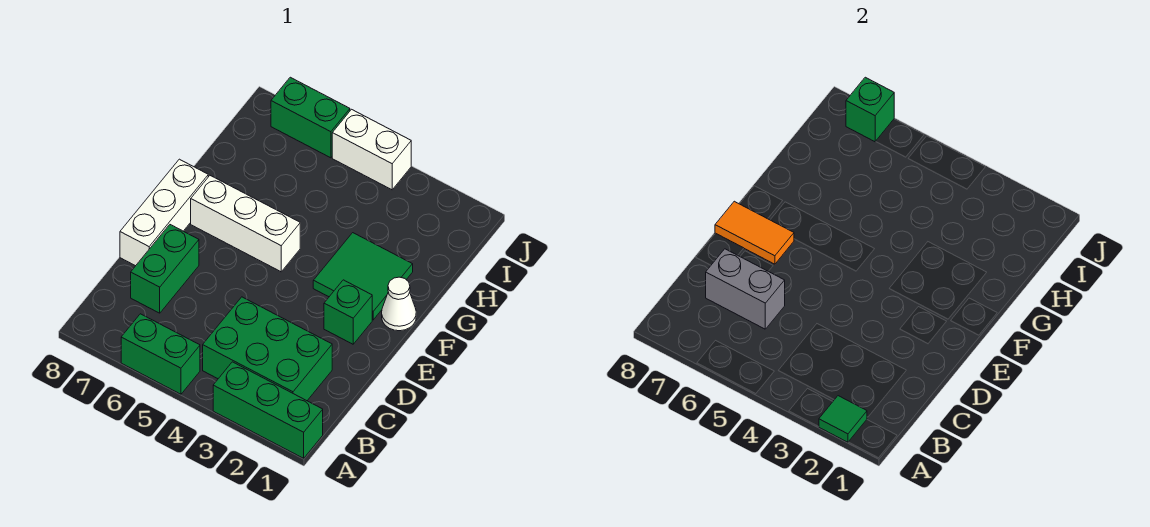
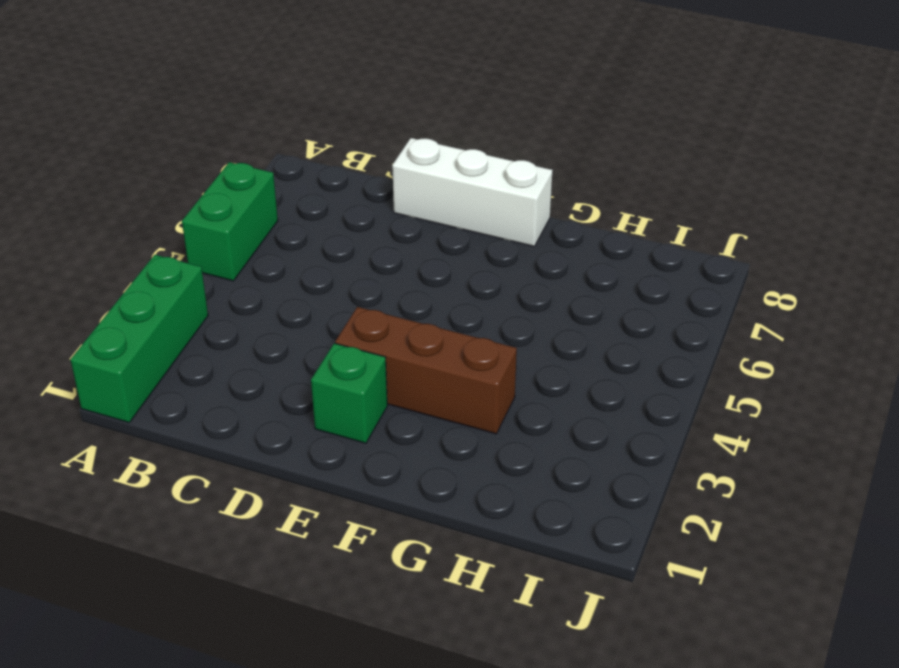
brown brick E3:G3 level 1 -> green tile F2:G3 level 1
none -> green brick B2:C4 level 1
none -> green brick C7:D7 level 1
none -> white cone F1 level 1

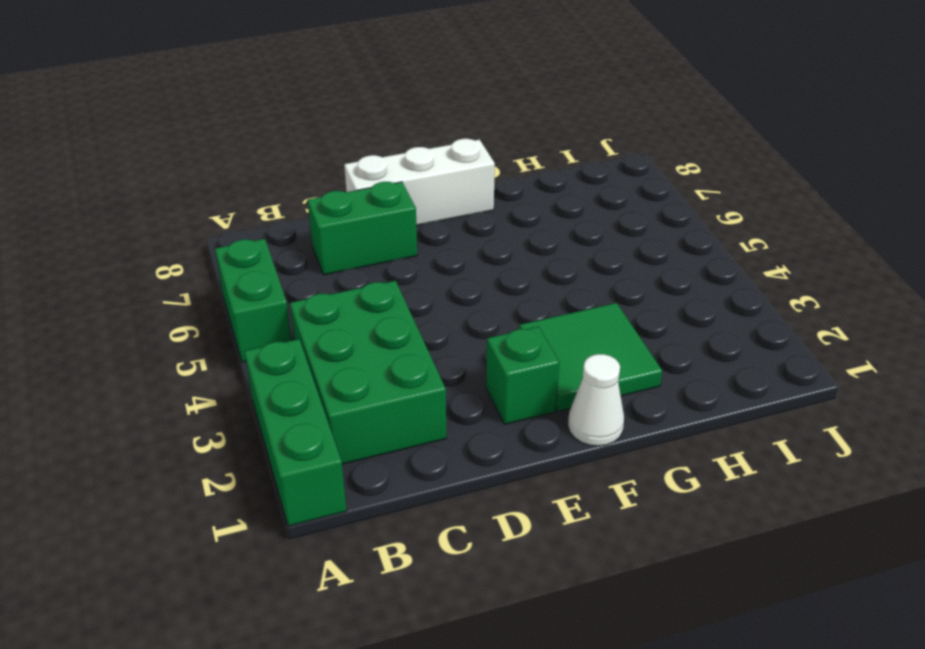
none -> white brick F5:F7 level 1
none -> white brick J4:J5 level 1
none -> green brick J6:J7 level 1

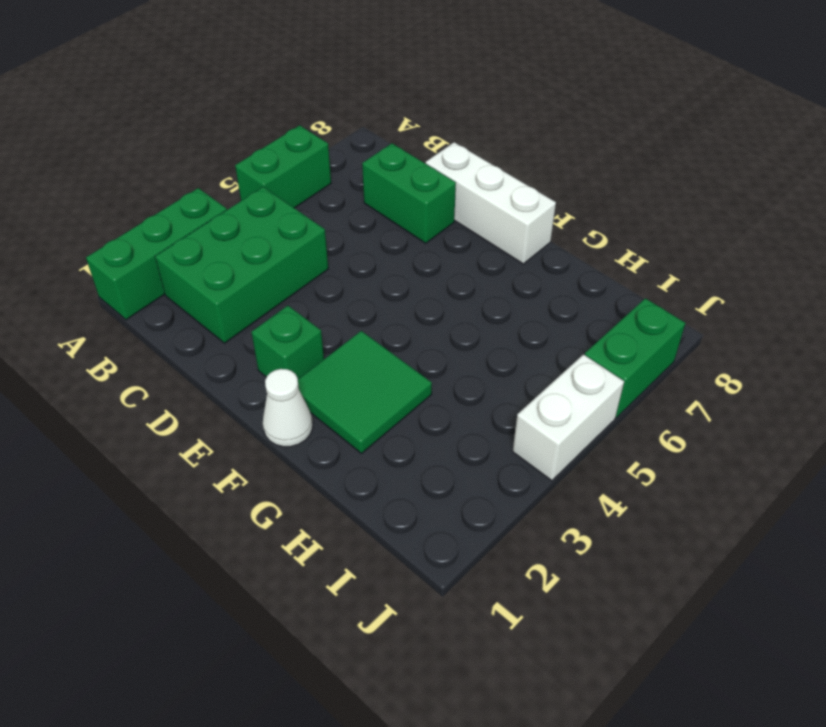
none -> white brick F5:F7 level 1
none -> green tile A2 level 2
none -> grey brick C6:C7 level 2

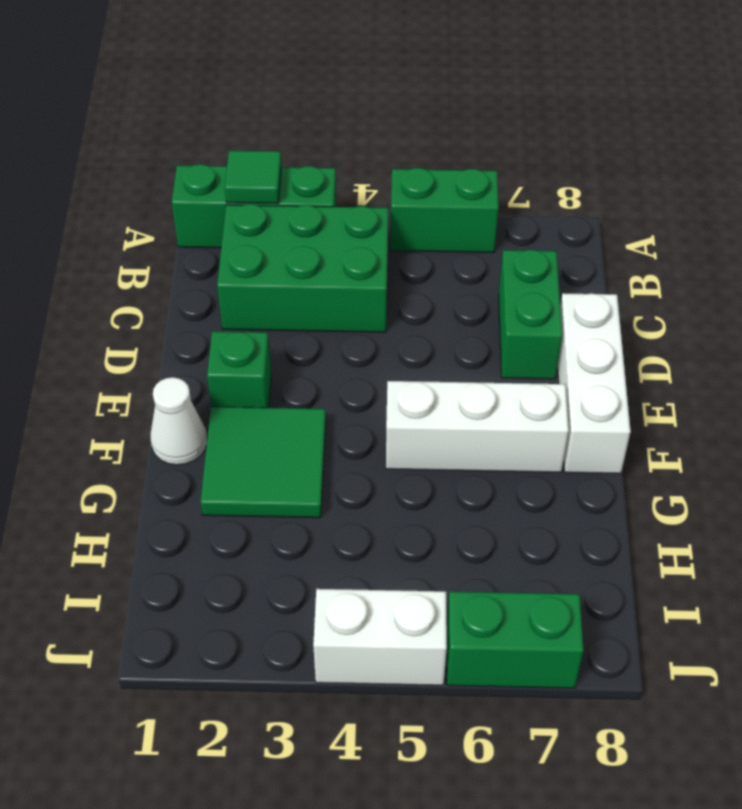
none -> grey brick C6:C7 level 2
none -> orange tile E7:E8 level 2
none -> green brick J7 level 2

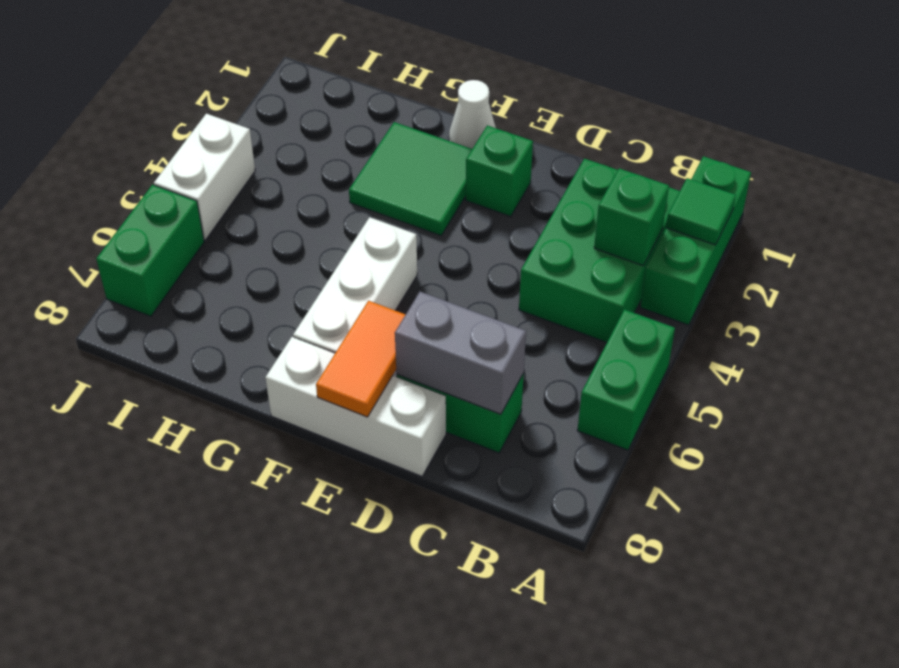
green brick B3 level 2 -> green brick J7 level 2
grey brick C7:D7 level 2 -> grey brick C6:C7 level 2

